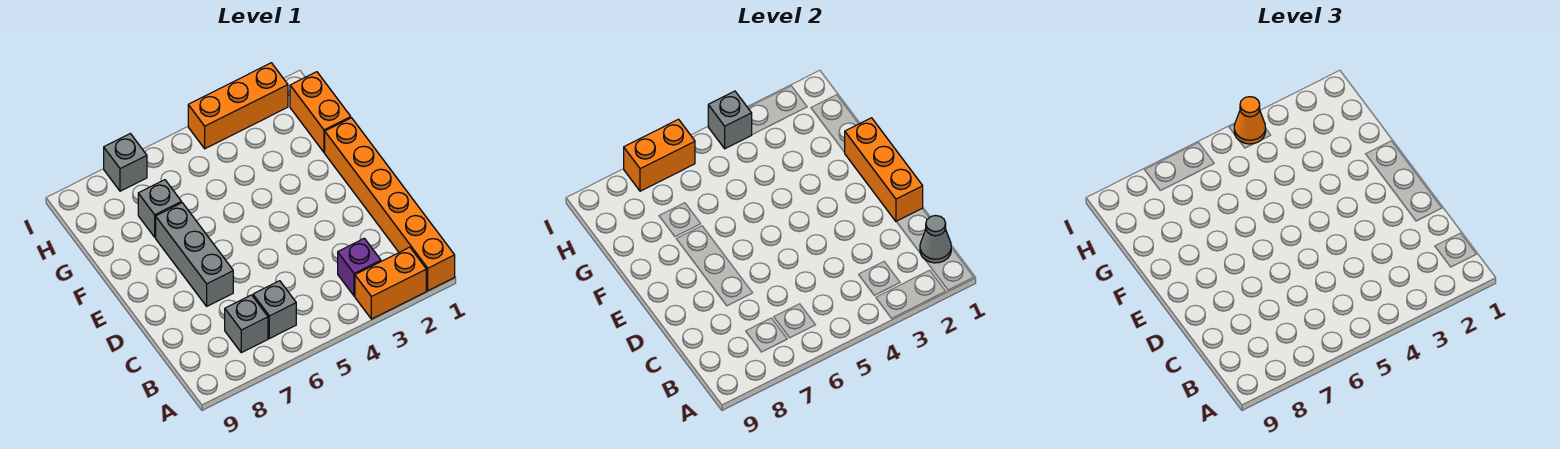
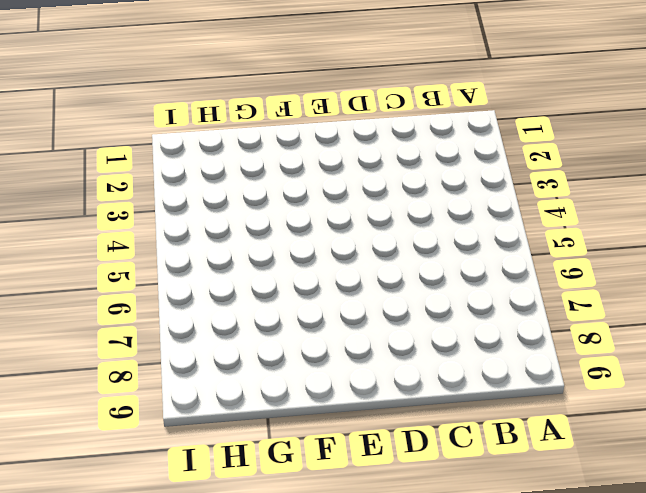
none -> orange brick A1:F1 level 1
none -> orange brick A2:A3 level 1
none -> purple brick B3 level 1

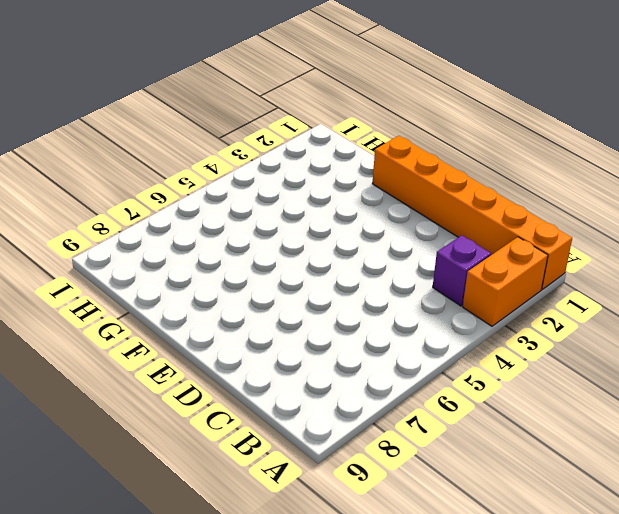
none -> grey brick B6 level 1
none -> grey brick B7 level 1
none -> grey brick D7:F7 level 1

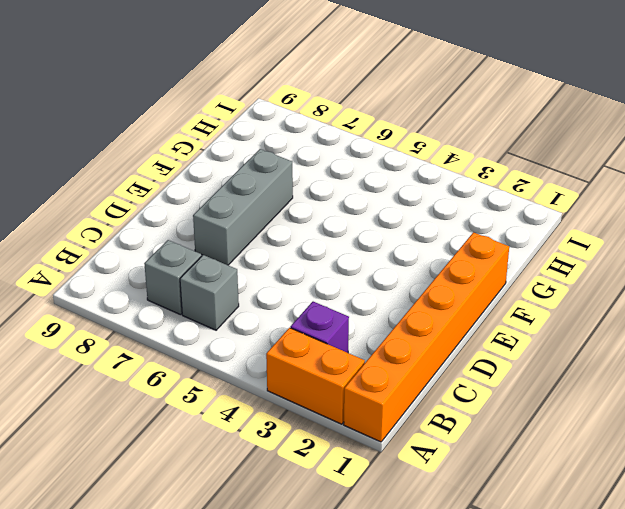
none -> orange brick G1:H1 level 1
none -> grey brick G7 level 1
none -> orange brick I2:I4 level 1

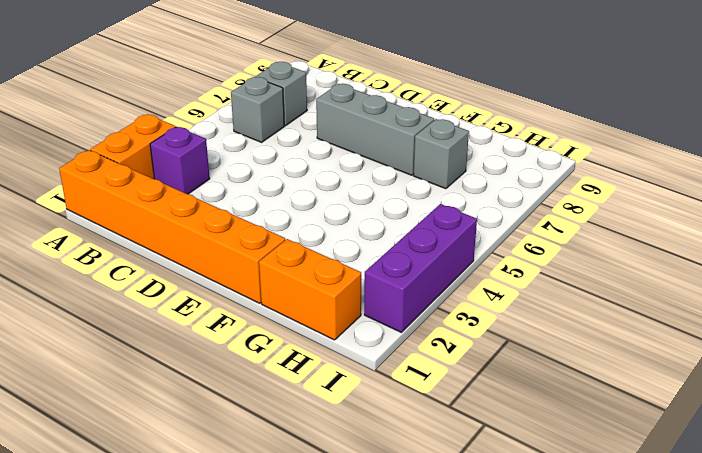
purple brick I2:I4 level 1 -> orange brick I2:I4 level 1
none -> grey brick I7 level 1
none -> grey cone B1 level 2
none -> orange brick D1:F1 level 2

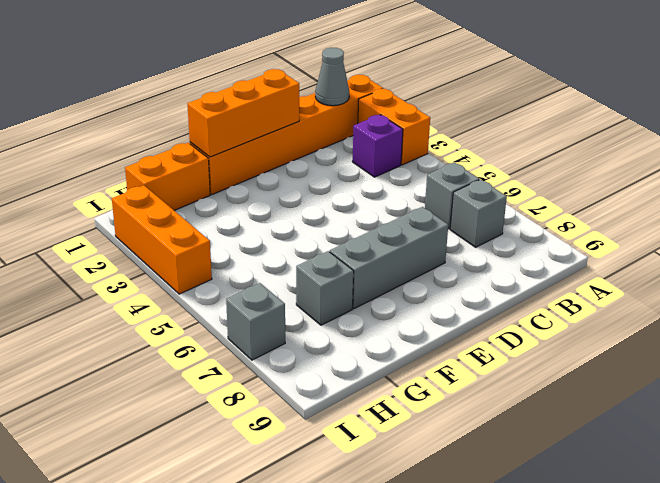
none -> grey brick I4 level 2
none -> orange brick I6:I7 level 2
none -> orange cone I4 level 3

